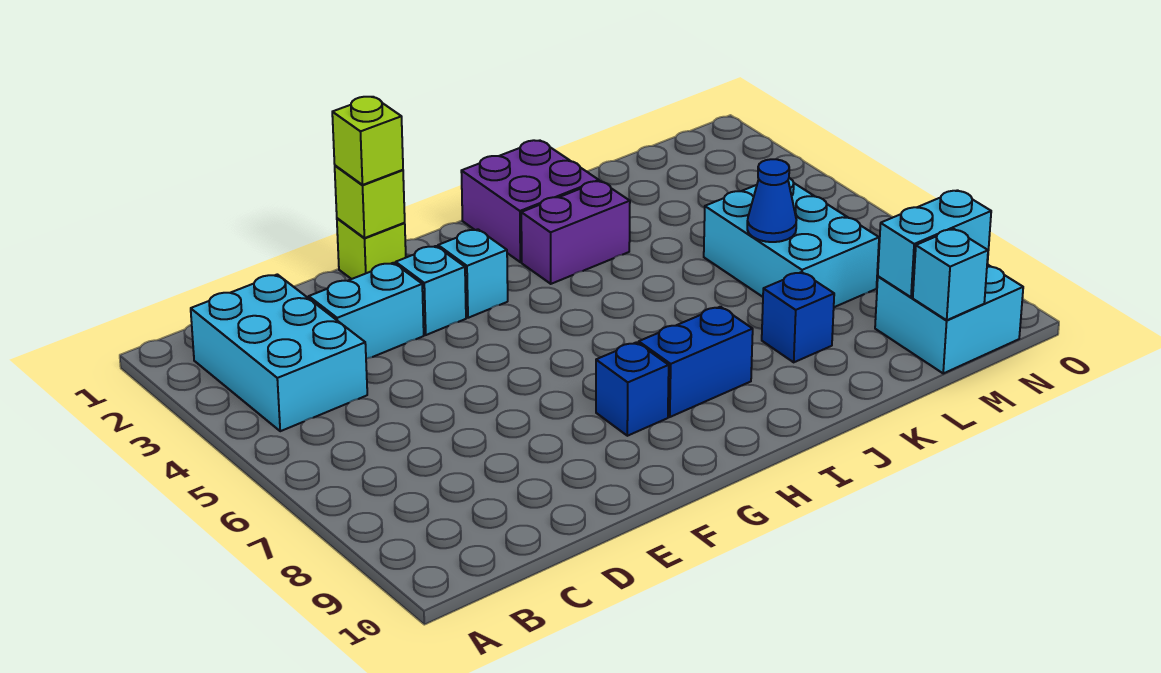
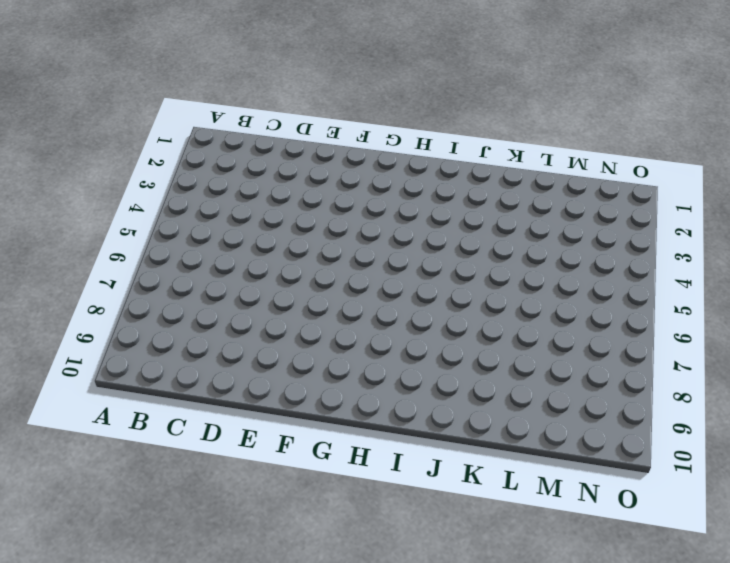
none -> cyan brick B2:C4 level 1
none -> cyan brick D3:E3 level 1
none -> lime brick F1 level 1

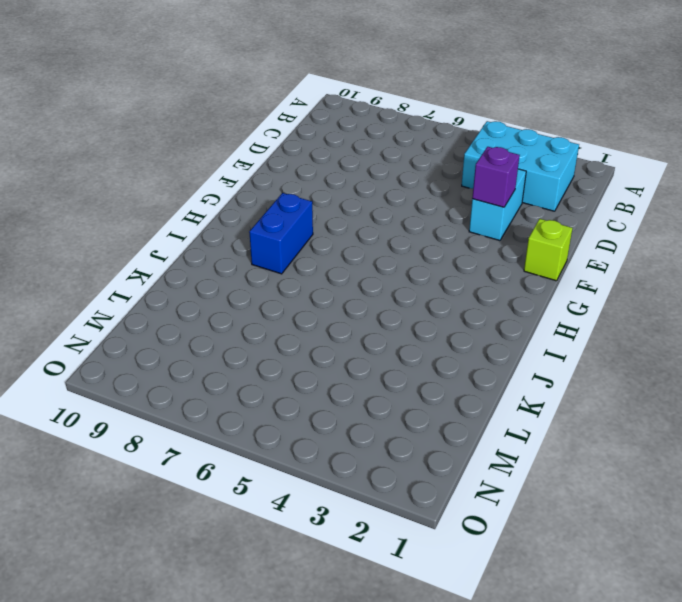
purple brick E3 level 2 -> none
none -> cyan brick F3 level 1
none -> cyan brick G3 level 1
none -> blue brick G8 level 1

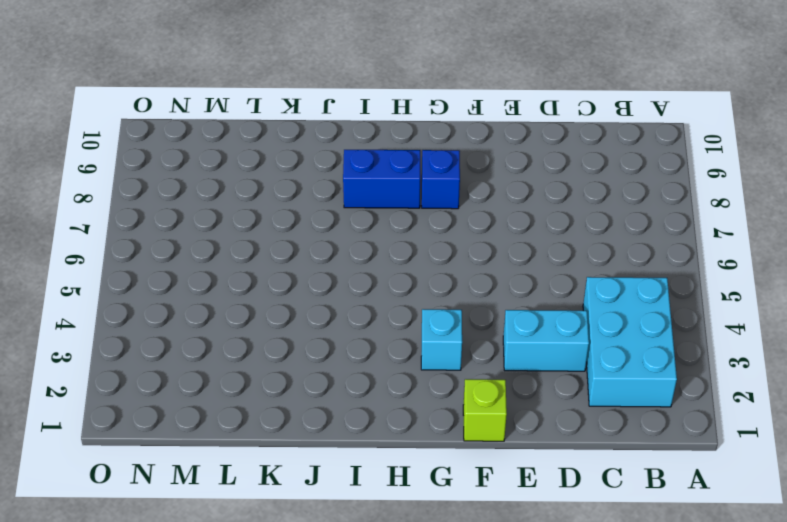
none -> cyan brick F3 level 1
none -> purple brick I1:J2 level 1
none -> purple brick I3:J3 level 1

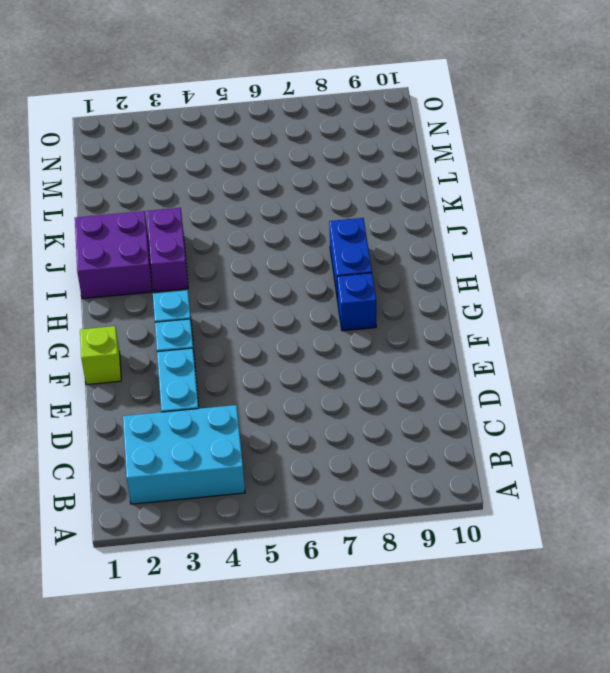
none -> blue brick K8 level 1
none -> cyan brick L5:M7 level 1
none -> cyan brick M9:N10 level 1

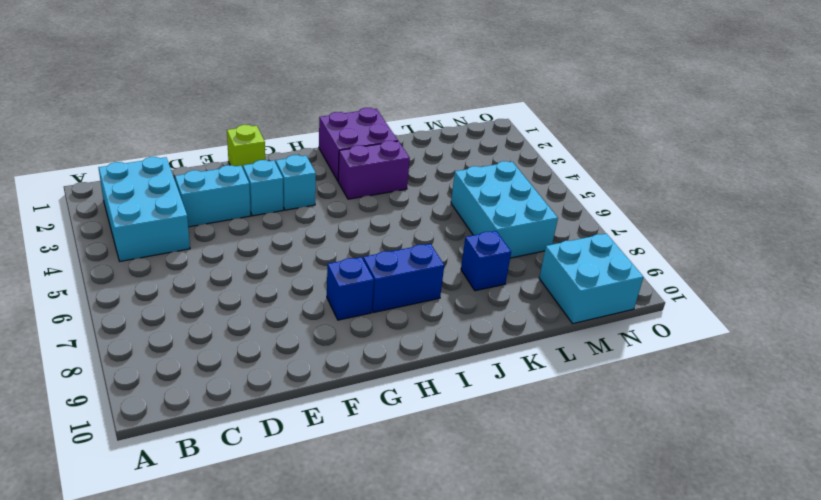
none -> lime brick F1 level 2
none -> blue cone L6 level 2
none -> cyan brick M9:N9 level 2

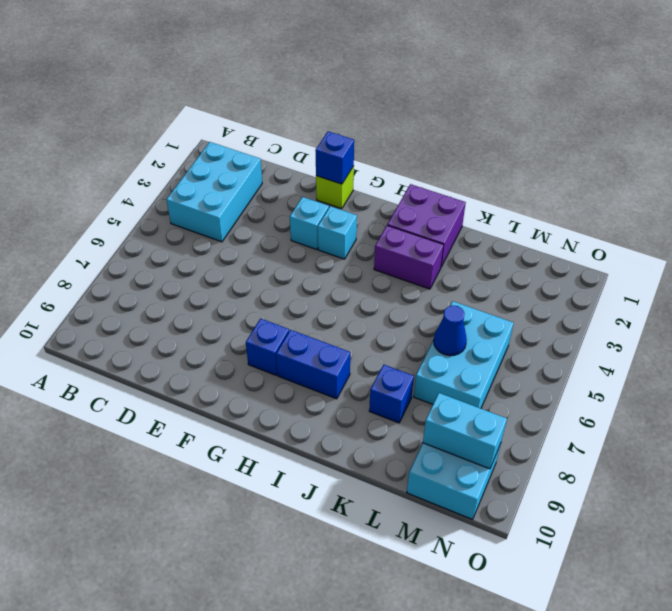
blue brick F1 level 2 -> lime brick F1 level 2
none -> cyan brick D3:E3 level 1
none -> cyan brick M10 level 2
none -> lime brick F1 level 3

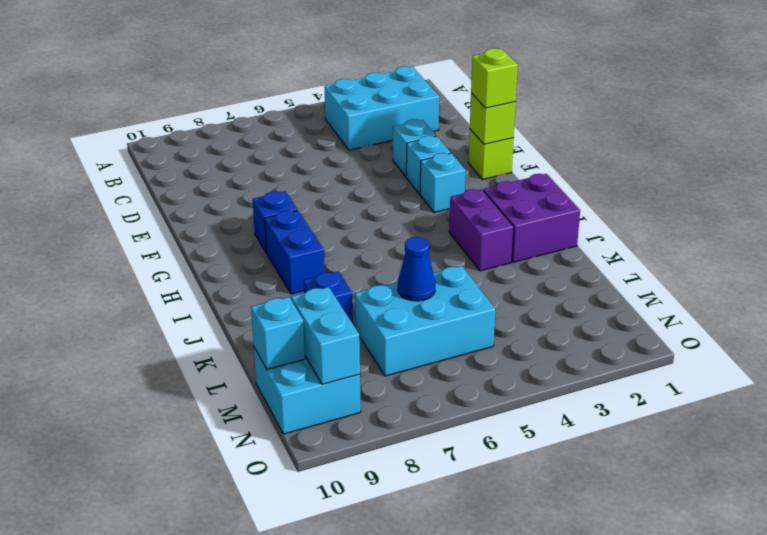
cyan brick E3 level 1 -> cyan brick D3:E3 level 1

